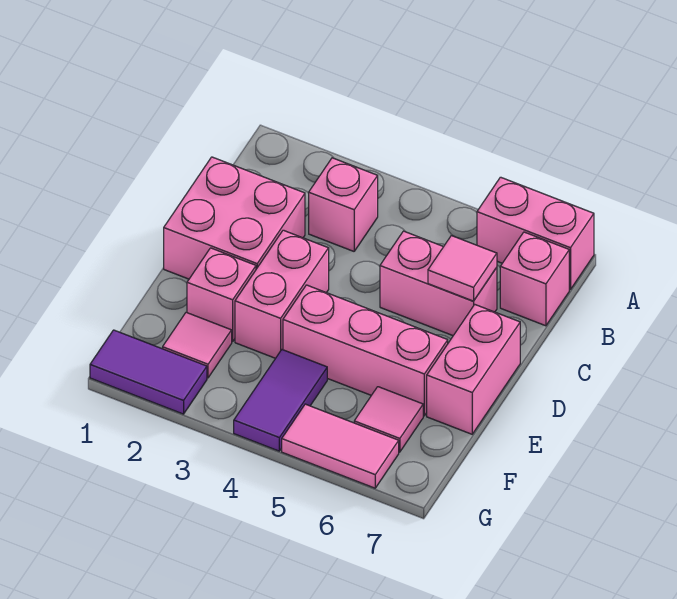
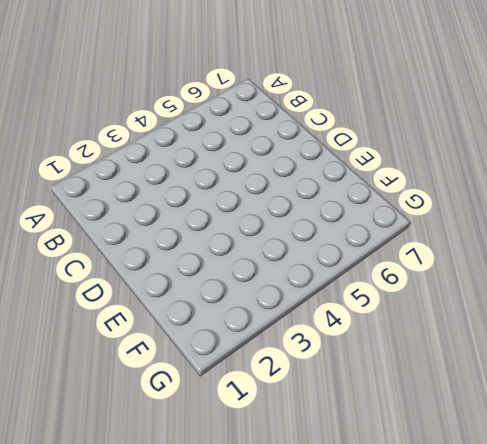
none -> pink brick A6:A7 level 1
none -> pink brick B3 level 1
none -> pink brick B7 level 1

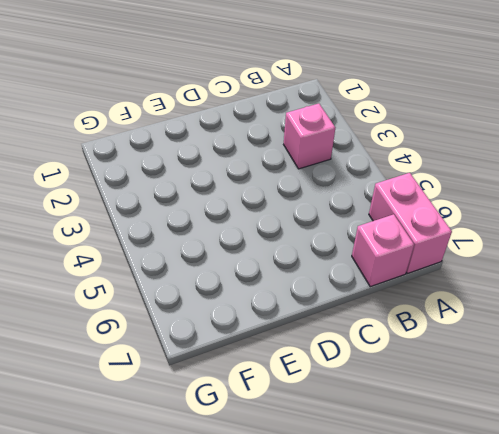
none -> pink brick C1:D2 level 1
none -> pink brick C5:C6 level 1
none -> pink brick D3:E3 level 1

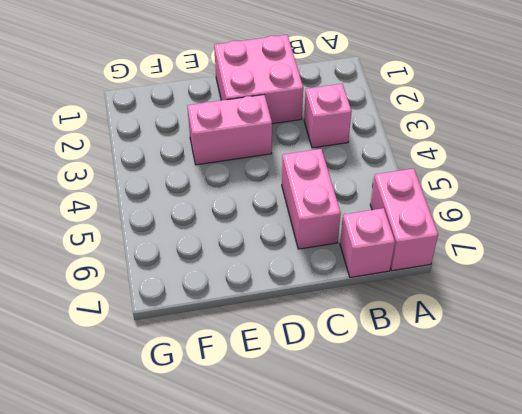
none -> pink brick D7:E7 level 1
none -> pink brick E2 level 1
none -> pink brick E4:E6 level 1

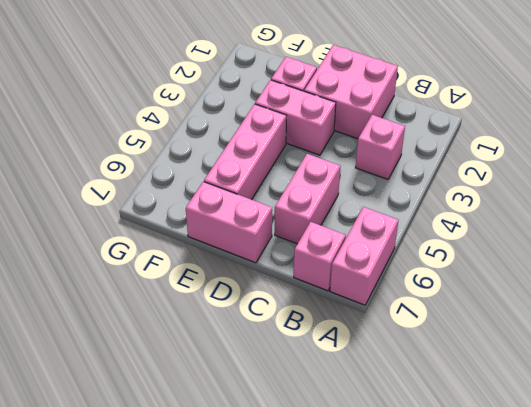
none -> pink tile F2 level 1
none -> purple tile F4:G4 level 1
none -> pink tile F6 level 1

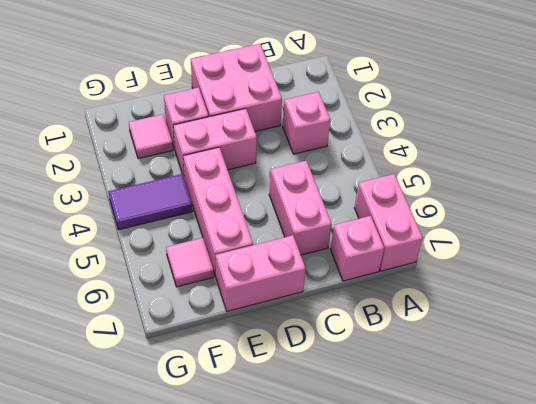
none -> purple tile G1:G2 level 1
none -> pink tile G5:G6 level 1
none -> pink tile C6 level 2

